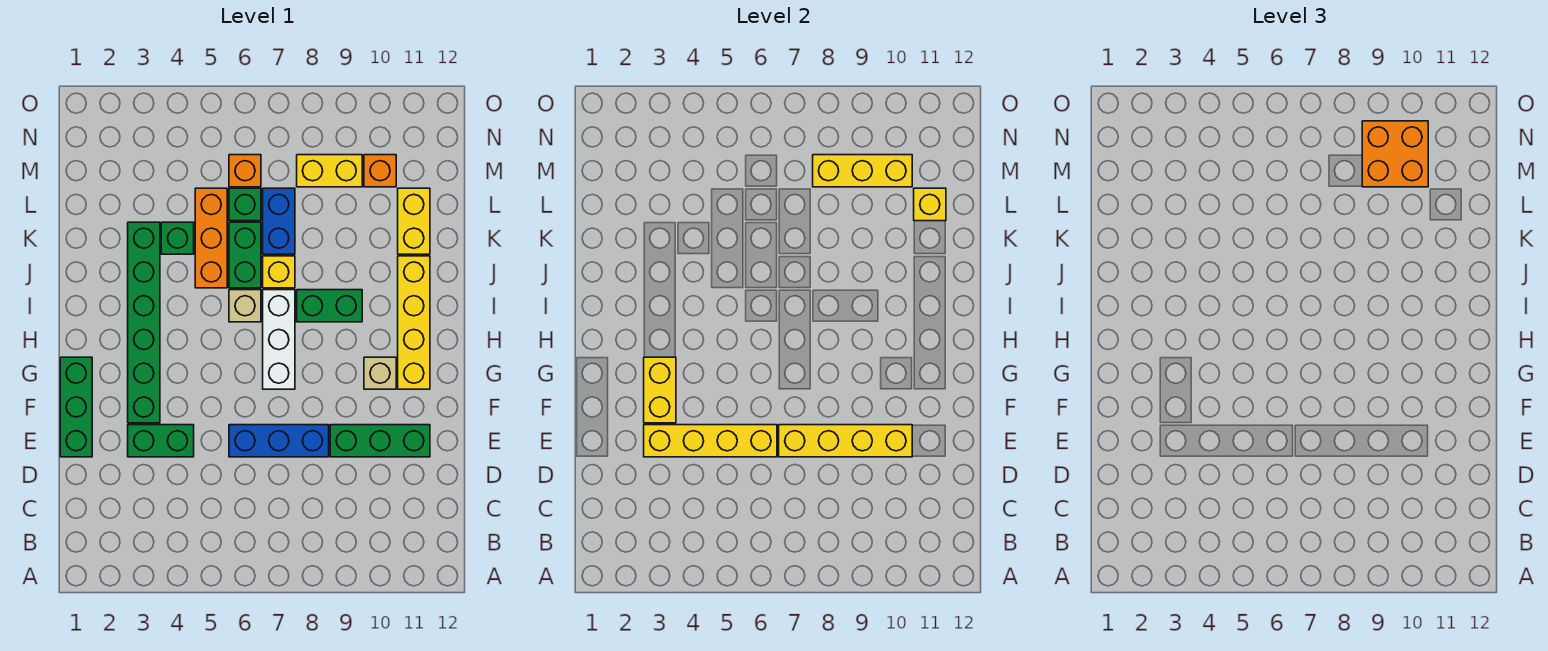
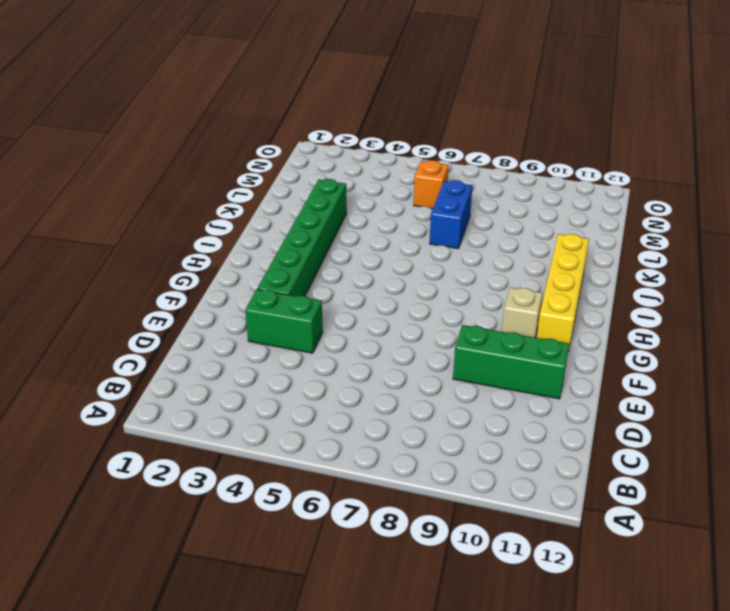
none -> green brick E1:G1 level 1
none -> blue brick E6:E8 level 1
none -> white brick G7:I7 level 1

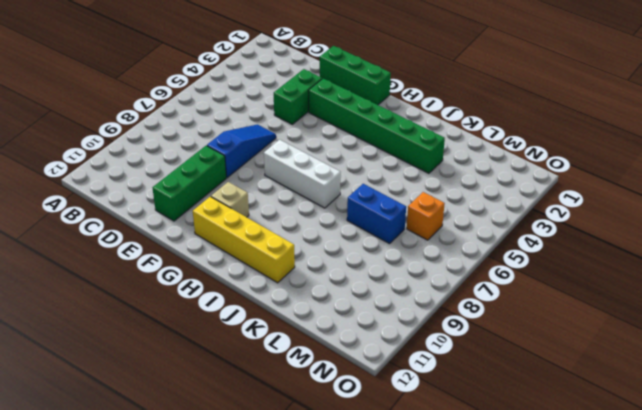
blue slope E6:E8 level 1 top 8 -> blue brick E6:E8 level 1
none -> tan brick I6 level 1
none -> green brick I8:I9 level 1
none -> orange brick J5:L5 level 1

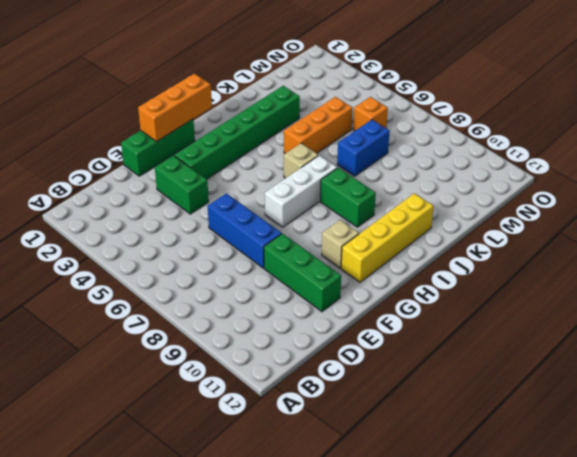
orange brick F1:H1 level 2 -> none
none -> green brick J6:K6 level 1
none -> yellow brick J7 level 1
none -> green brick K4 level 1

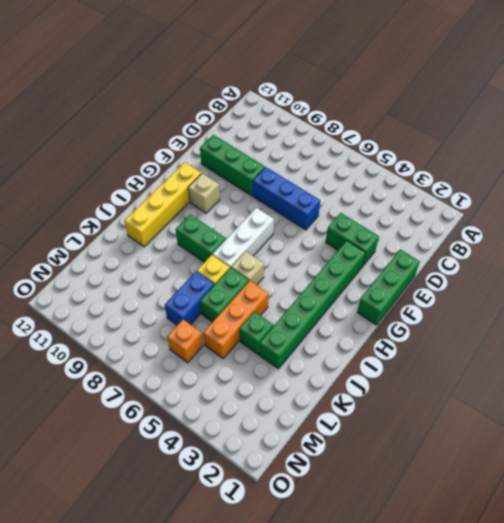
none -> yellow brick K11:L11 level 1
none -> green brick L6 level 1
none -> yellow brick M8:M9 level 1

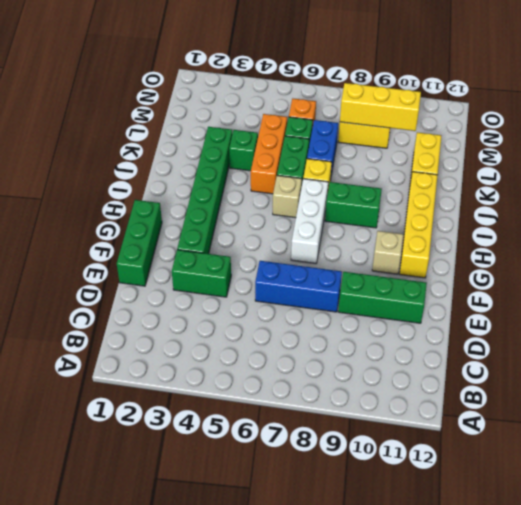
none -> orange brick M10 level 1
none -> yellow brick E3:E6 level 2
none -> yellow brick E7:E10 level 2

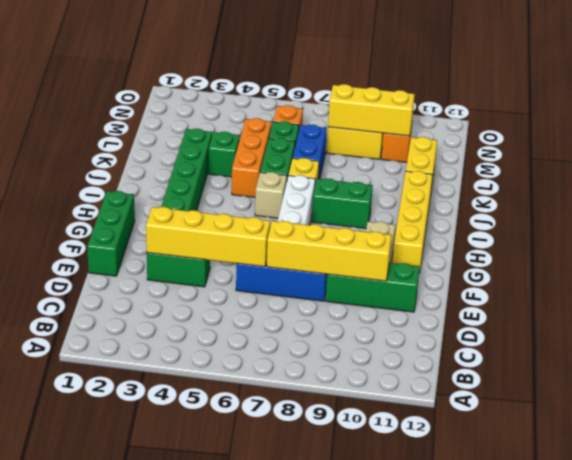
none -> yellow brick F3:G3 level 2
none -> yellow brick L11 level 2
none -> orange brick M9:N10 level 3

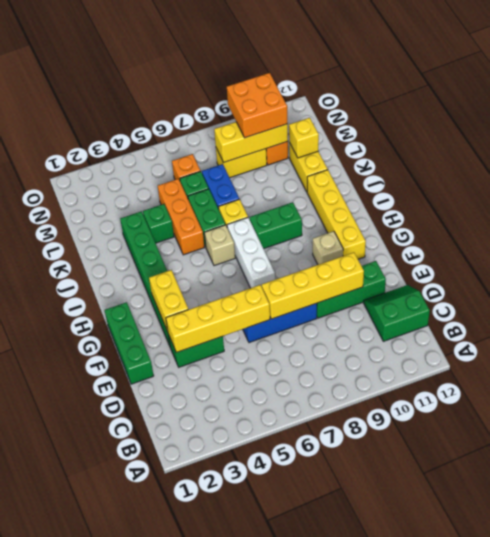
green slope C11:D12 level 1 top C -> none

